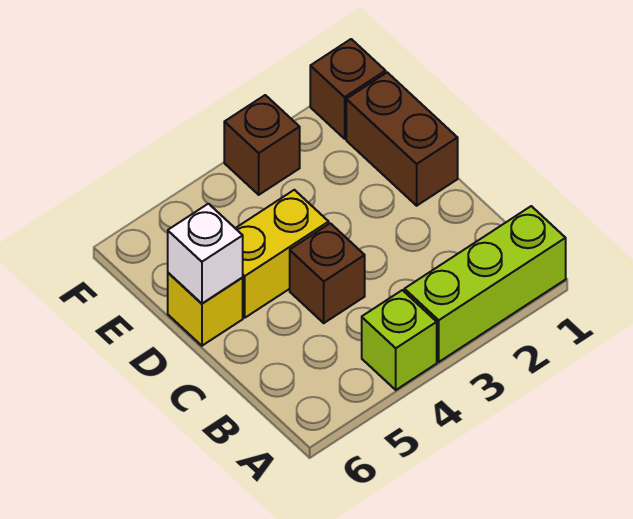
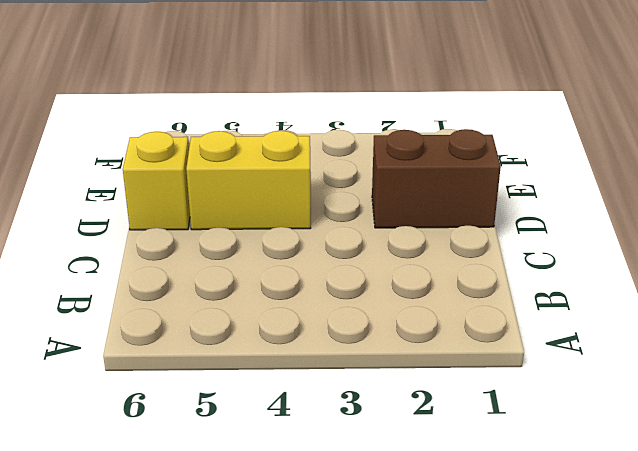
brown brick D1:D2 level 1 -> brown brick D1:E1 level 1
none -> lime brick A1:A3 level 1
none -> lime brick A4 level 1

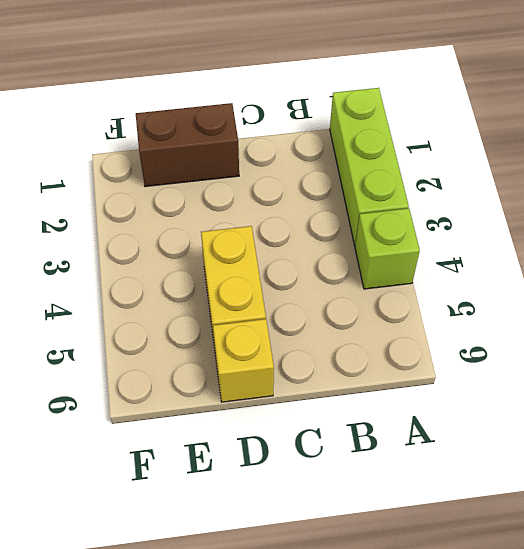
none -> brown brick C4 level 1
none -> brown brick F1 level 1

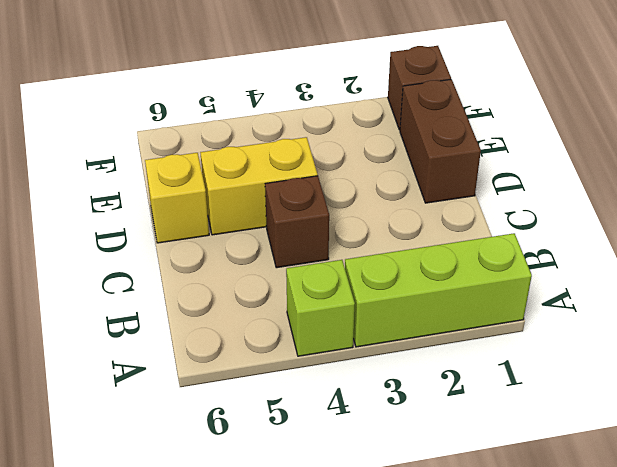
none -> brown brick F3 level 1
none -> white brick D6 level 2

